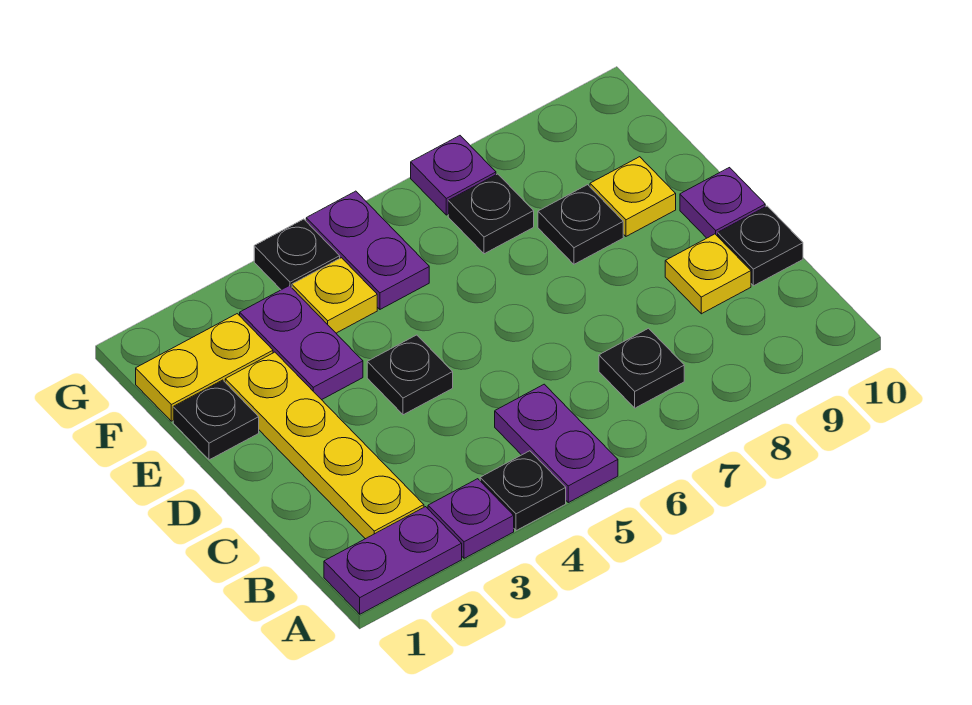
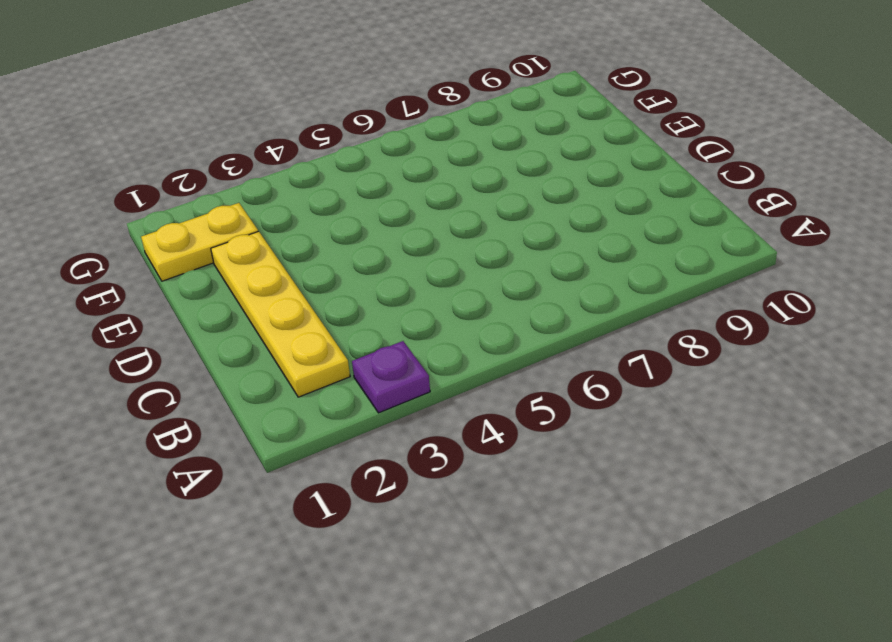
none -> purple plate A1:A2 level 1
none -> black plate A4 level 1
none -> purple plate A5:B5 level 1

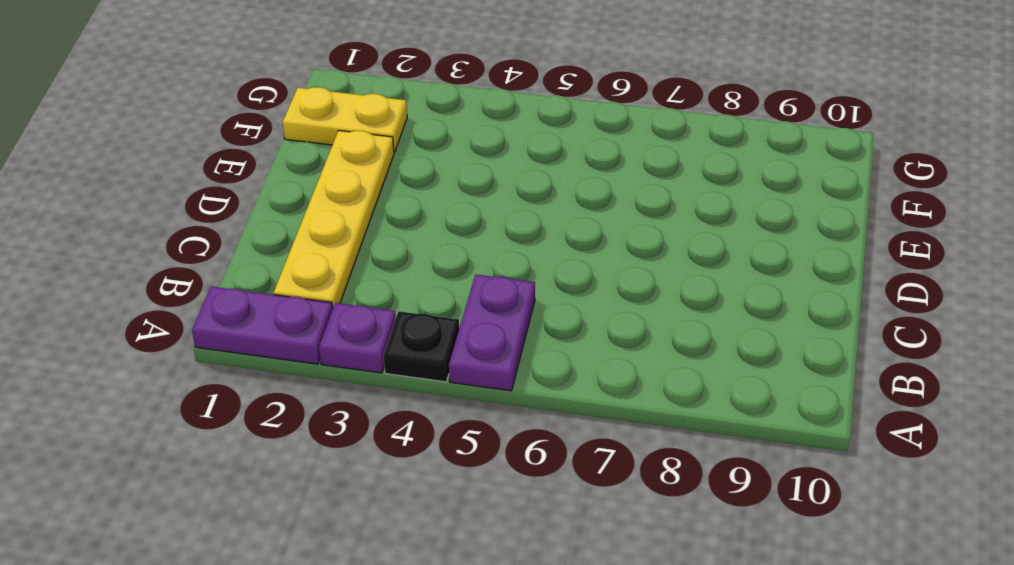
none -> black plate B7 level 1
none -> yellow plate C9 level 1
none -> black plate C10 level 1

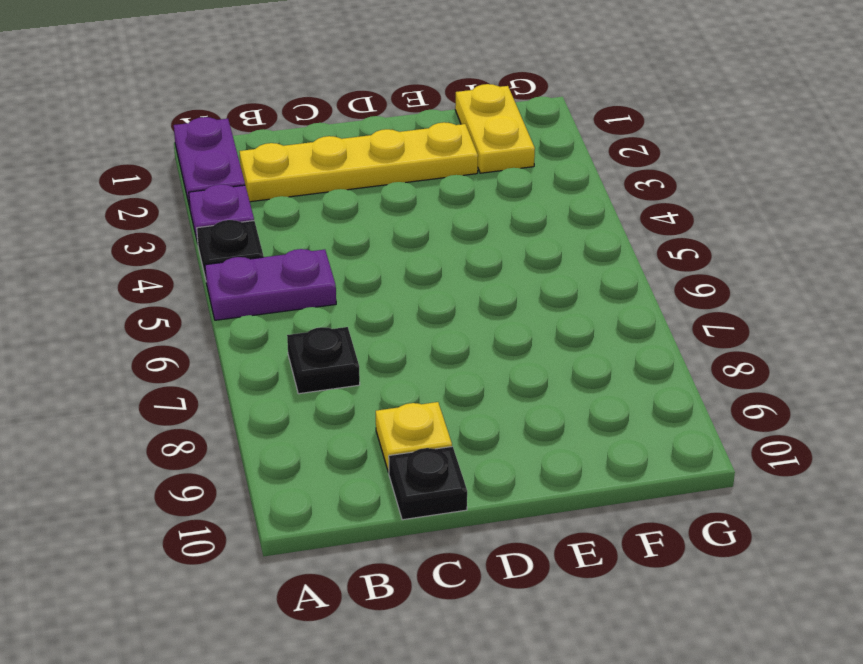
none -> black plate D4 level 1
none -> purple plate D10 level 1
none -> black plate E1 level 1

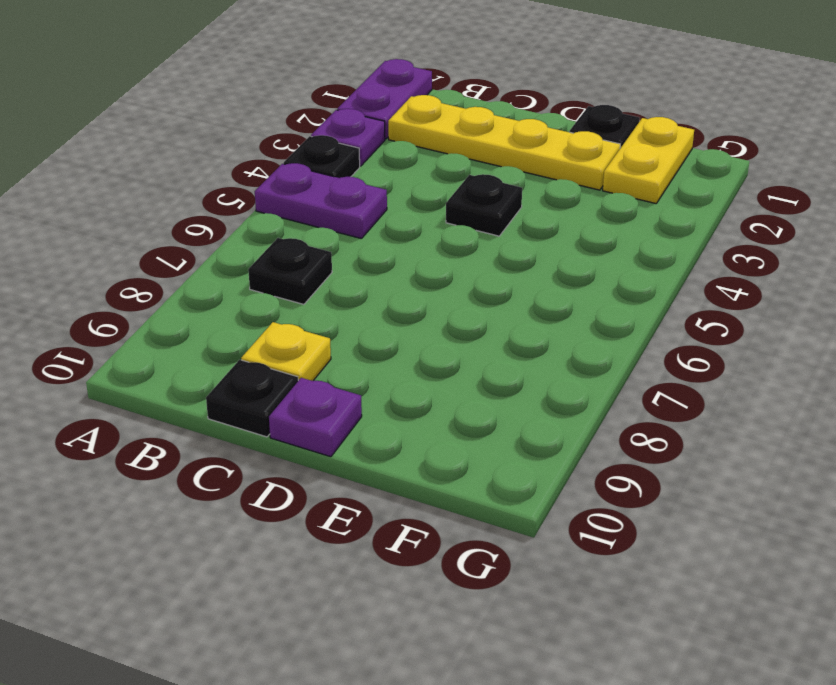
none -> purple plate E3:F3 level 1
none -> black plate E8 level 1
none -> yellow plate E9 level 1

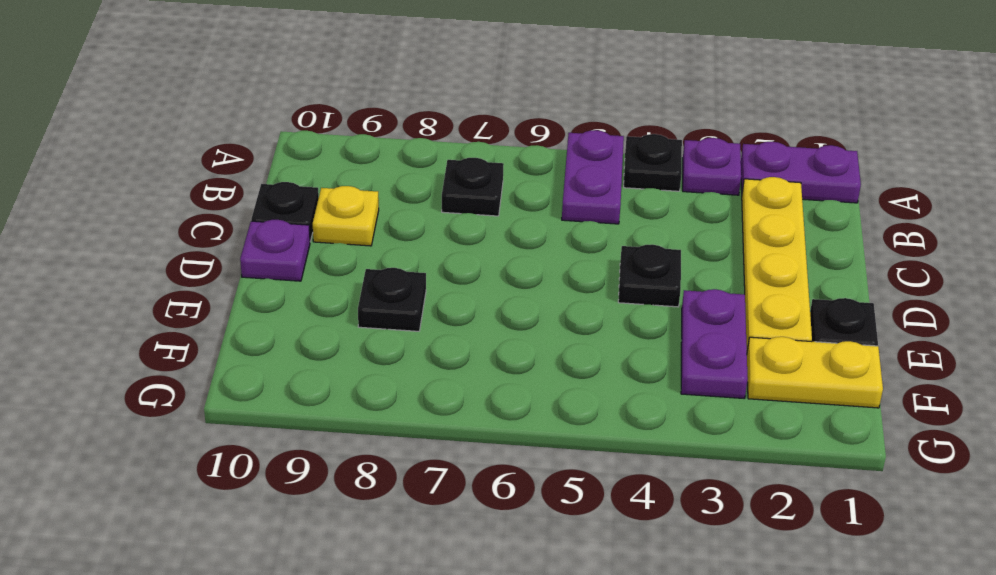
none -> yellow plate E9 level 1
none -> yellow plate F4 level 1
none -> purple plate F5:G5 level 1

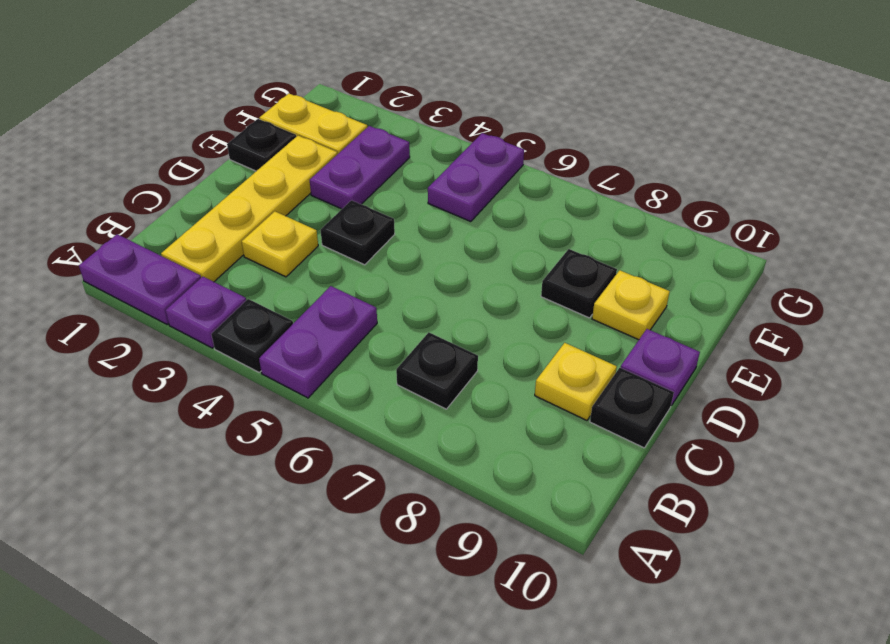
yellow plate C3 level 1 -> yellow plate F4 level 1
none -> black plate F7 level 1
none -> black plate G4 level 1
none -> purple plate G7 level 1

